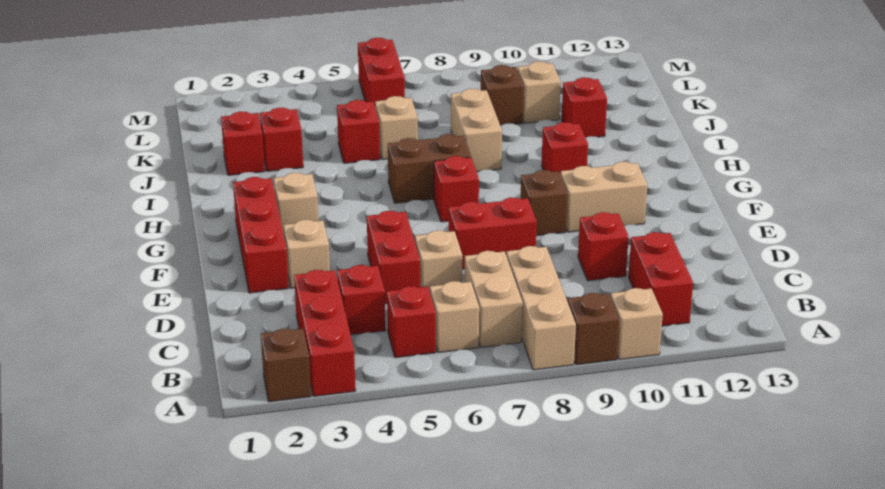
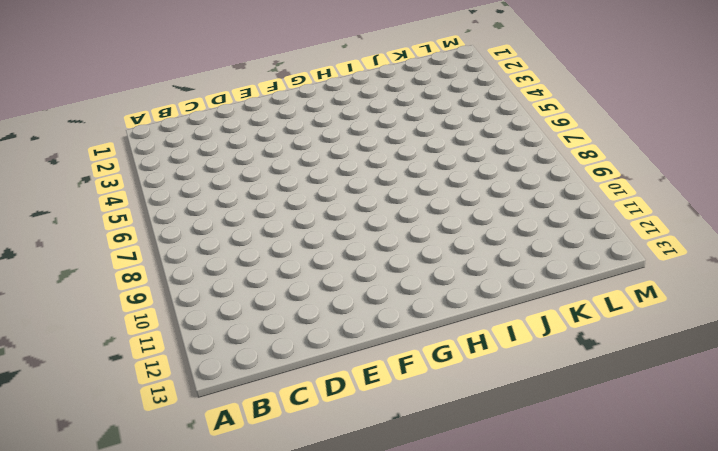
none -> brown brick A2 level 1
none -> red brick A3:C3 level 1
none -> tan brick A8:C8 level 1
none -> brown brick A9 level 1

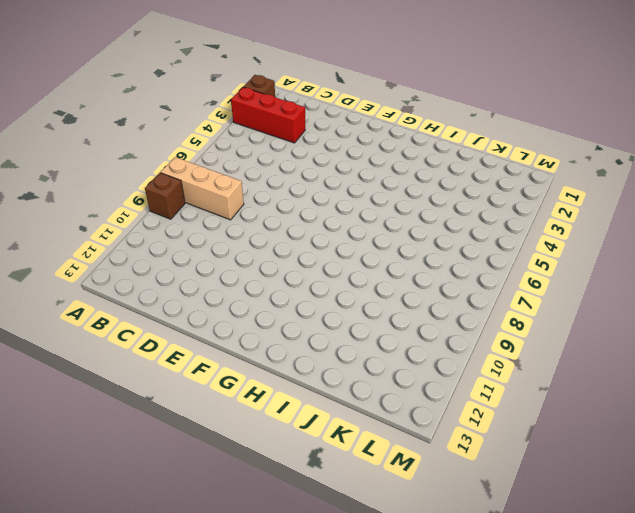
none -> tan brick A10 level 1
none -> red brick B5 level 1
none -> tan brick B6 level 1
none -> tan brick B7:C7 level 1

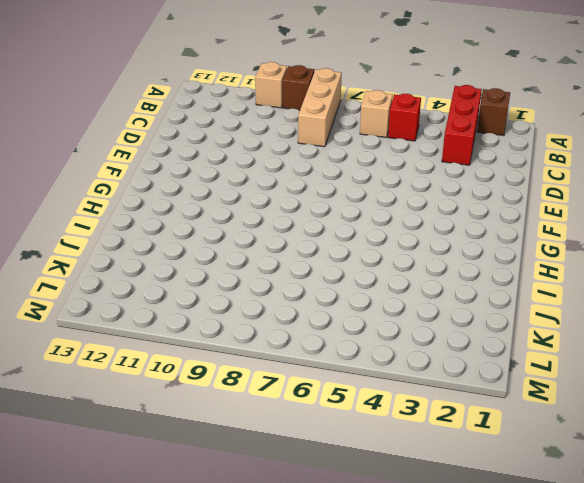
none -> tan brick B7:C7 level 1
none -> red brick B11:C11 level 1
none -> red brick C4 level 1
none -> red brick D5:E5 level 1

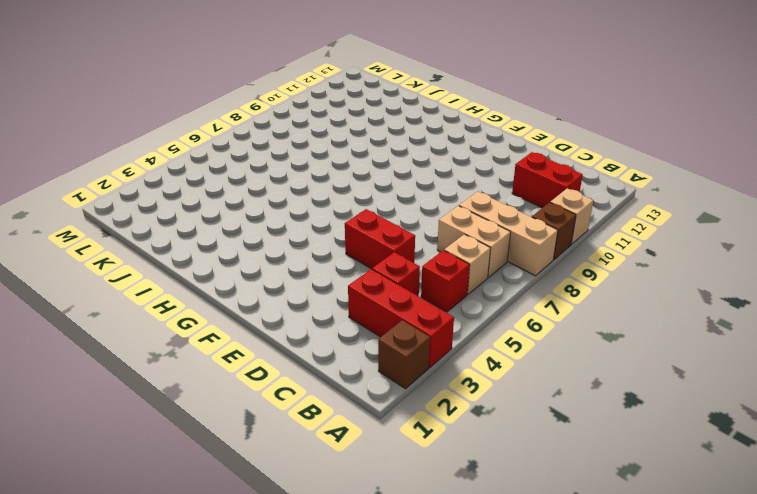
none -> tan brick D6 level 1
none -> red brick D10 level 1
none -> red brick E2:G2 level 1
none -> tan brick E3 level 1

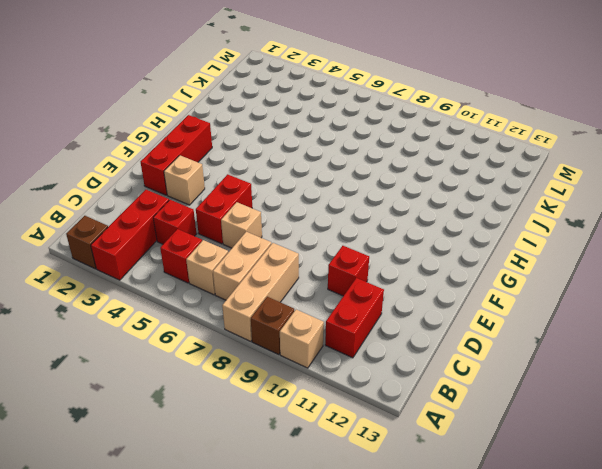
none -> red brick E7:E8 level 1
none -> brown brick F9 level 1
none -> tan brick F10:F11 level 1
none -> tan brick G3 level 1

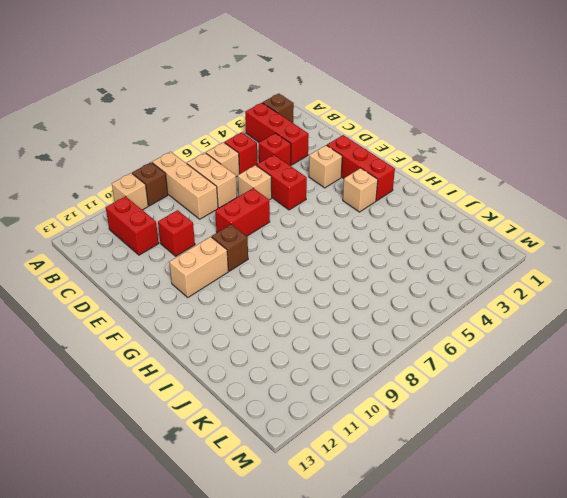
none -> red brick G7 level 1
none -> brown brick H6:H7 level 1
none -> red brick H10 level 1
none -> tan brick I8:J8 level 1

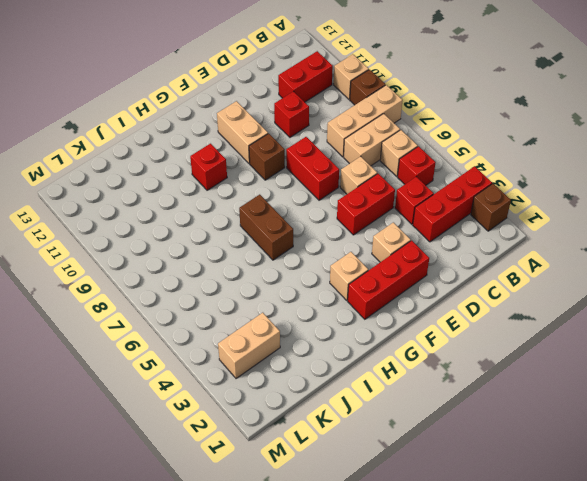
tan brick K3:L3 level 1 -> tan brick I8:J8 level 1
none -> red brick G7 level 1
none -> red brick J2 level 1
none -> red brick J3 level 1
none -> red brick J5 level 1

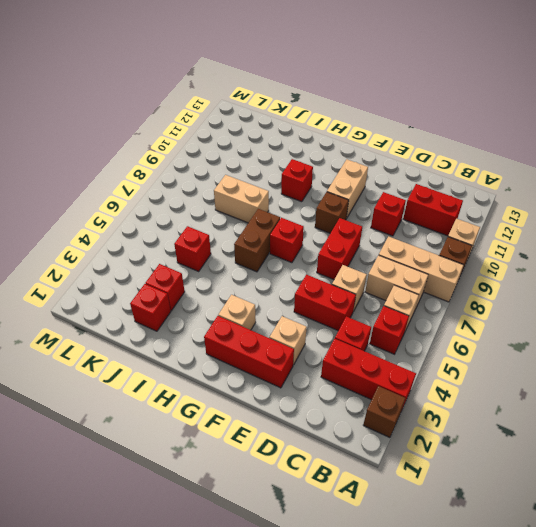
none -> tan brick J6 level 1
none -> red brick J11 level 1
none -> brown brick K9 level 1
none -> tan brick K10 level 1

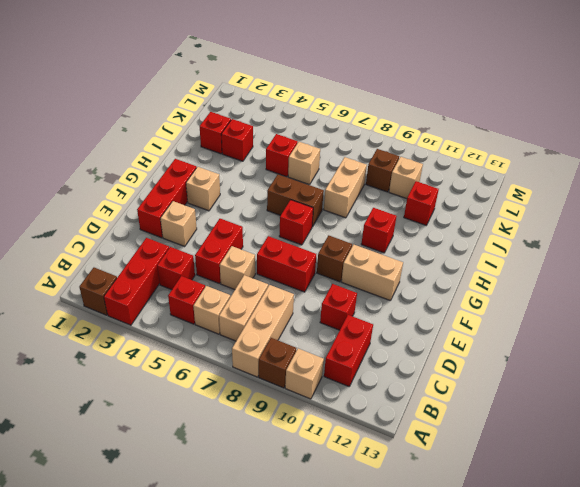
none -> red brick L6:M6 level 1

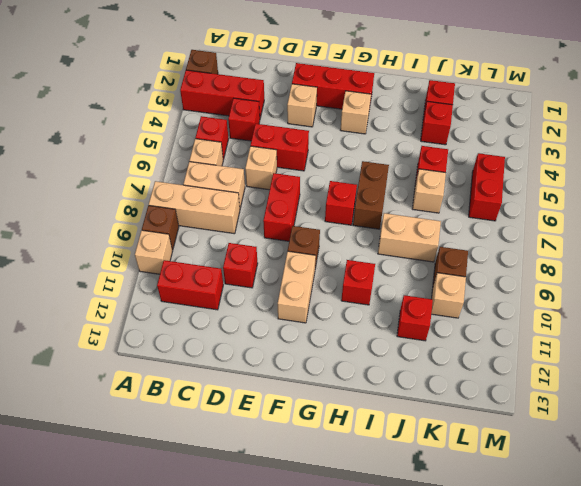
red brick L5:L6 level 1 -> red brick L6:M6 level 1

